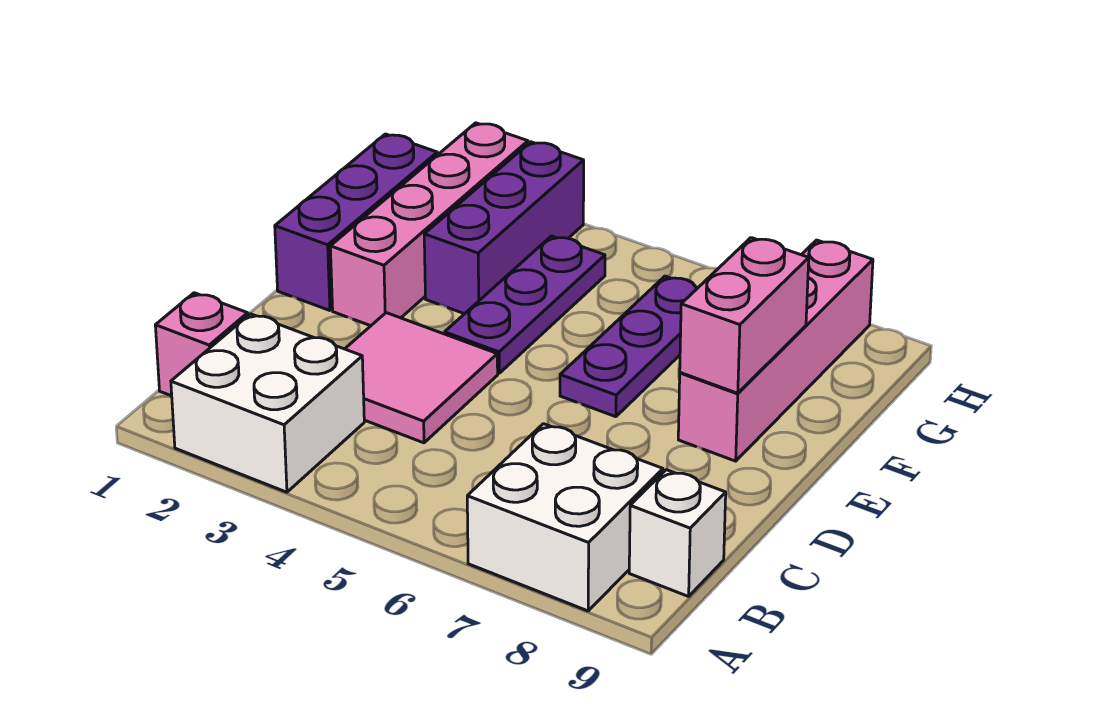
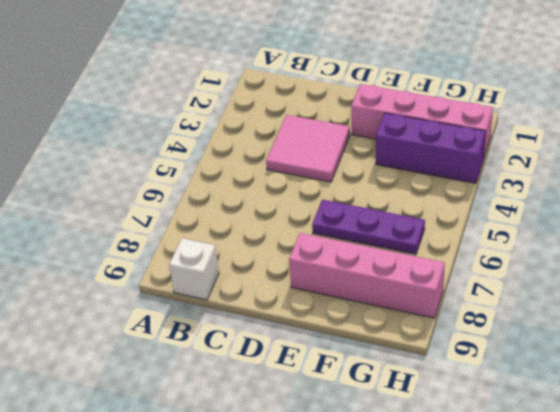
none -> white brick A2:B3 level 1
none -> white brick A7:B8 level 1
none -> pink brick B1 level 1

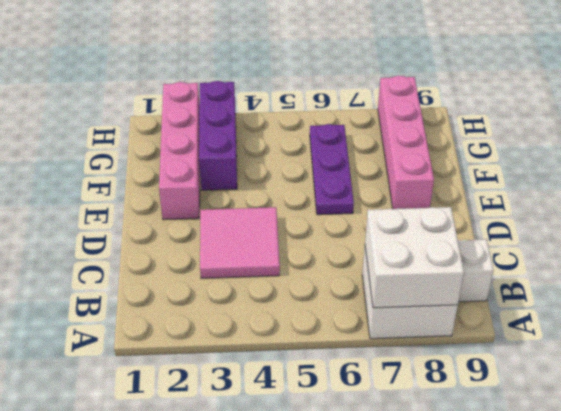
white brick A7:B8 level 2 -> white brick A2:B3 level 1
none -> pink brick B1 level 1
none -> purple brick E1:G1 level 1
none -> purple plate E4:G4 level 1

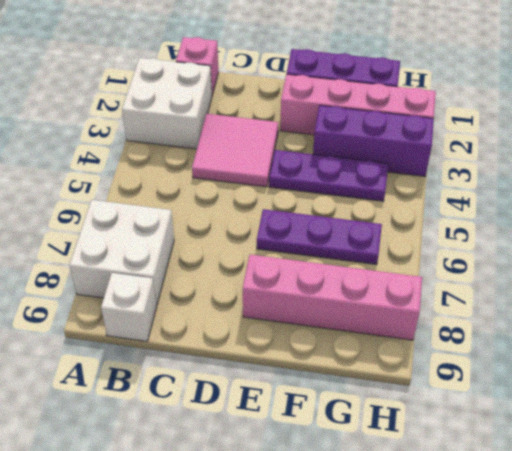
none -> pink brick E8:F8 level 2

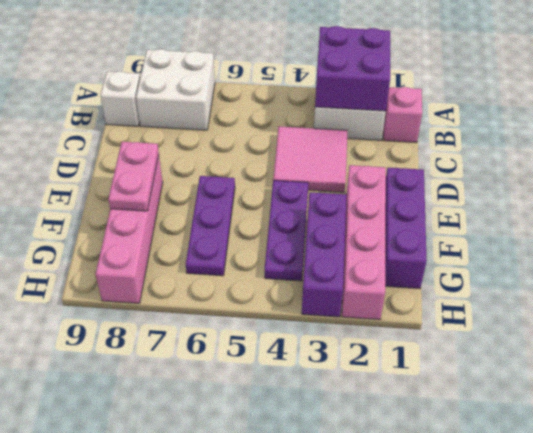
purple brick A2:B3 level 2 -> none
pink plate E8:F8 level 2 -> pink brick E8:F8 level 2

